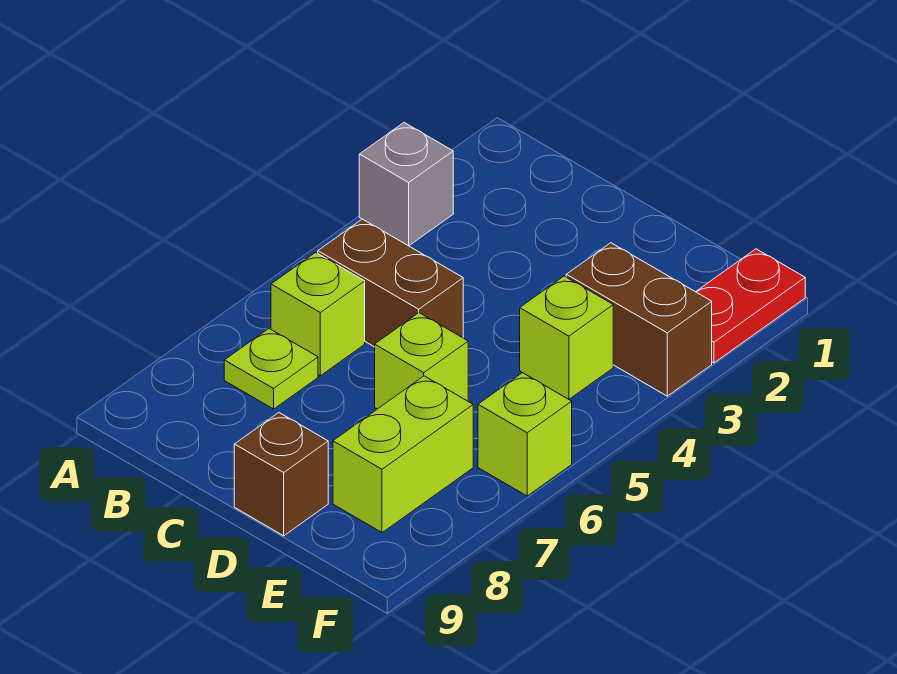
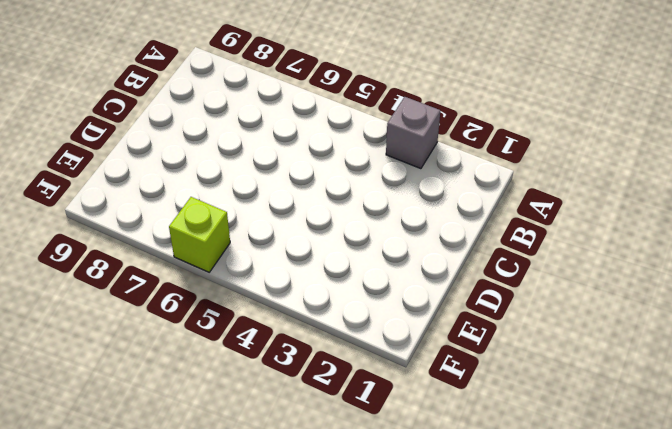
none -> brown brick B5:C5 level 1
none -> lime brick B6 level 1

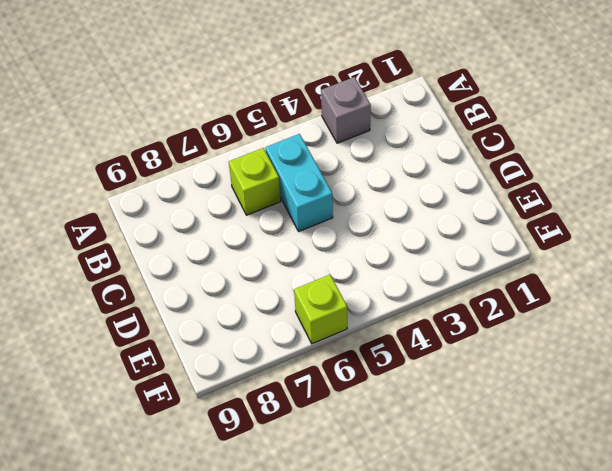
cyan brick B5:C5 level 1 -> brown brick B5:C5 level 1
none -> lime plate B7 level 1
none -> lime brick D6 level 1

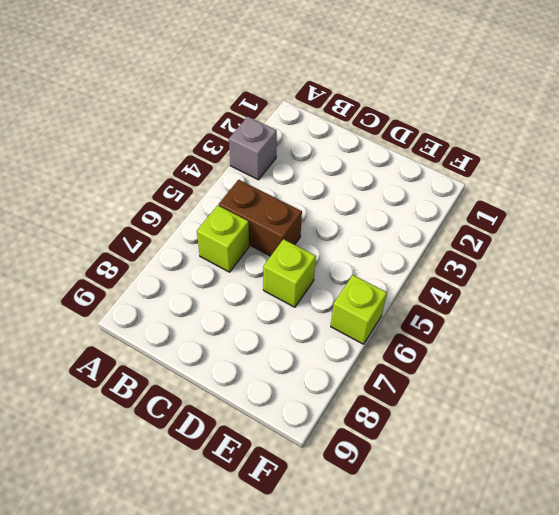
none -> lime plate B7 level 1
none -> brown brick D9 level 1

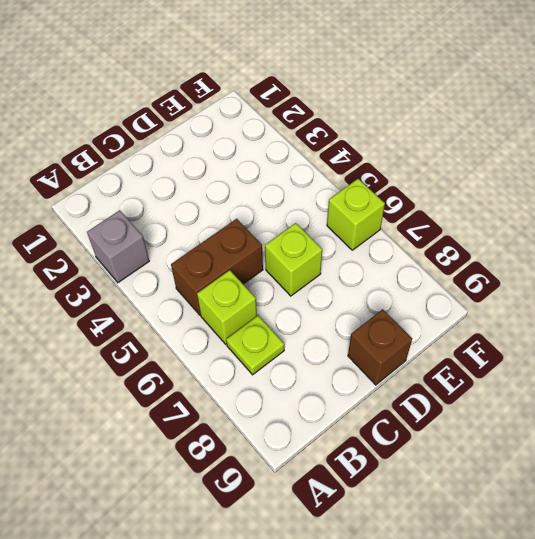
none -> brown brick E3:F3 level 1
none -> lime brick E4 level 1

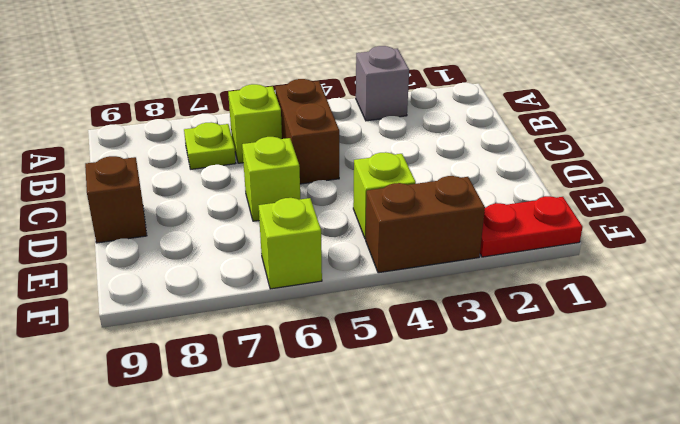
brown brick F3:F4 level 1 -> brown brick E3:F3 level 1
none -> lime brick E7:E8 level 1

